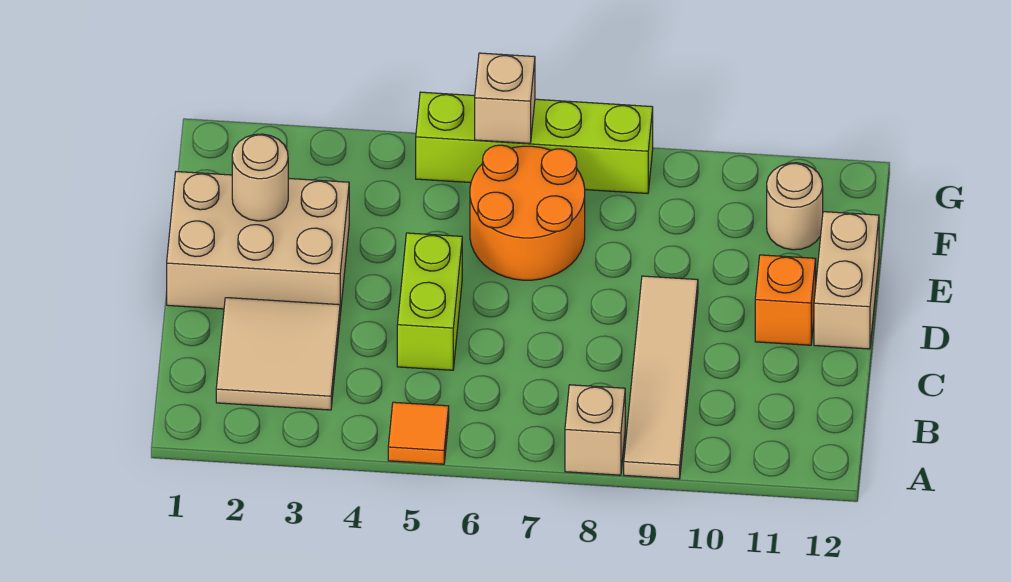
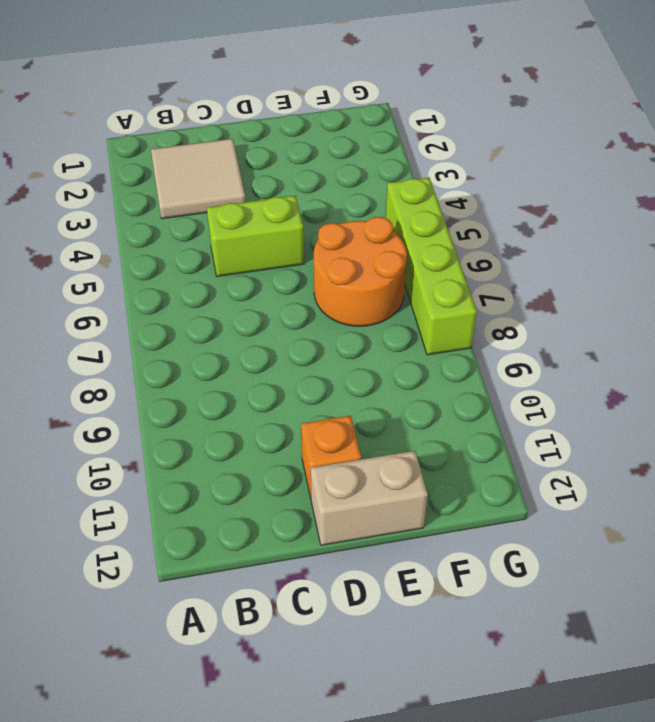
none -> orange tile A5 level 1
none -> tan brick A8 level 1
none -> tan tile A9:D9 level 1

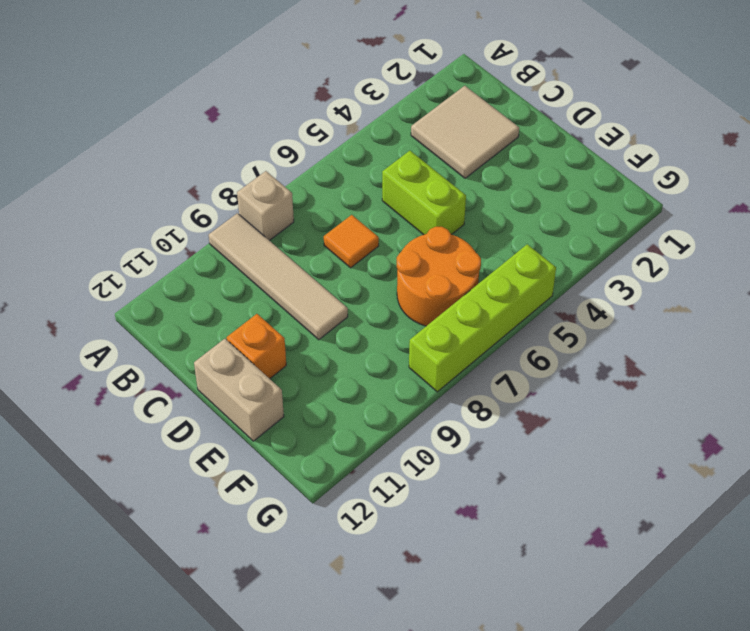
orange tile C7 level 1 -> orange tile A5 level 1
none -> tan brick D1:E3 level 1
none -> tan round brick F11 level 1
none -> tan round brick E2 level 2

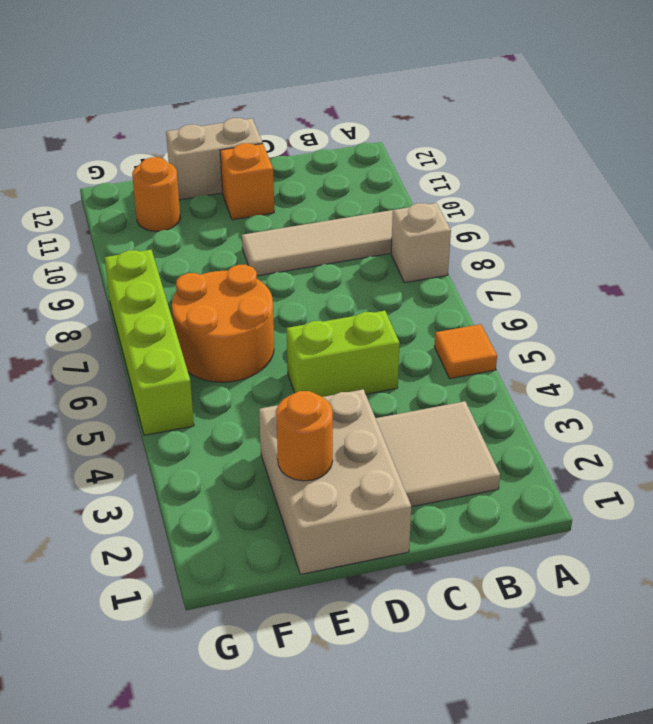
orange round brick E2 level 2 -> tan round brick E2 level 2
orange round brick F11 level 1 -> tan round brick F11 level 1
none -> tan brick G6 level 2

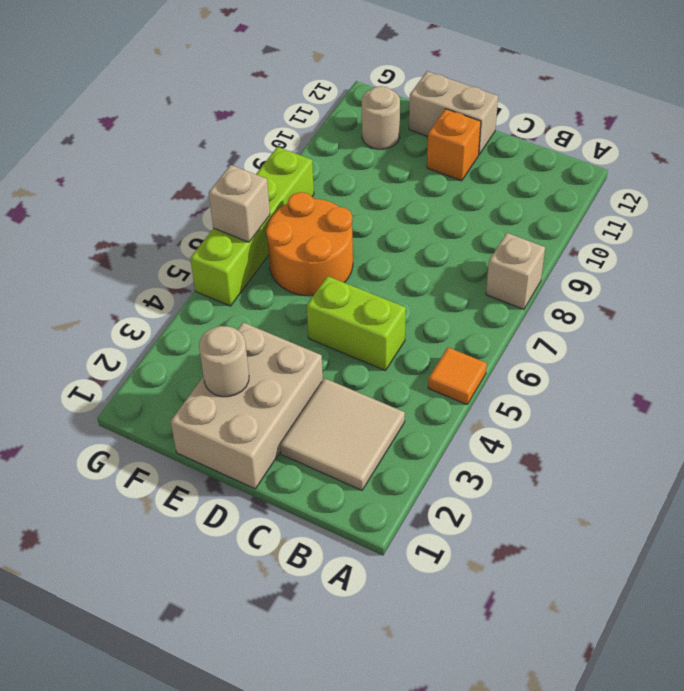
none -> tan tile A9:D9 level 1

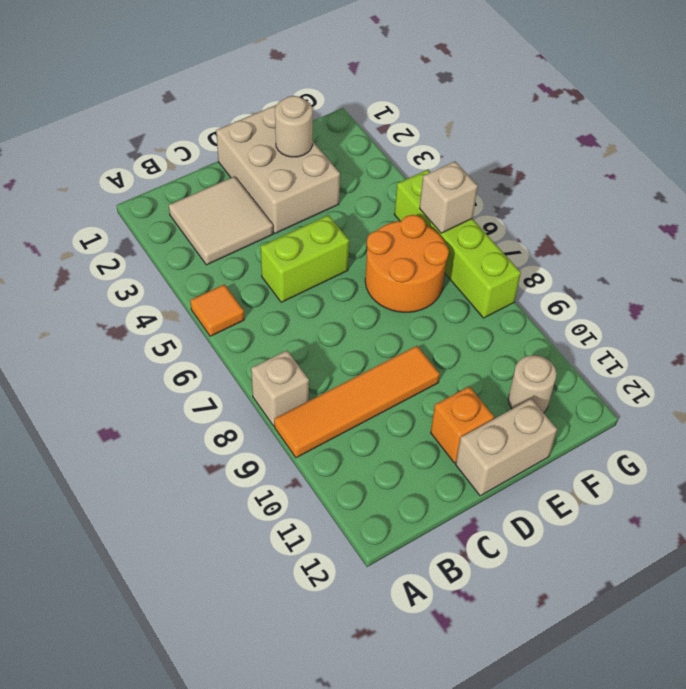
orange tile A9:D9 level 1 -> tan tile A9:D9 level 1

